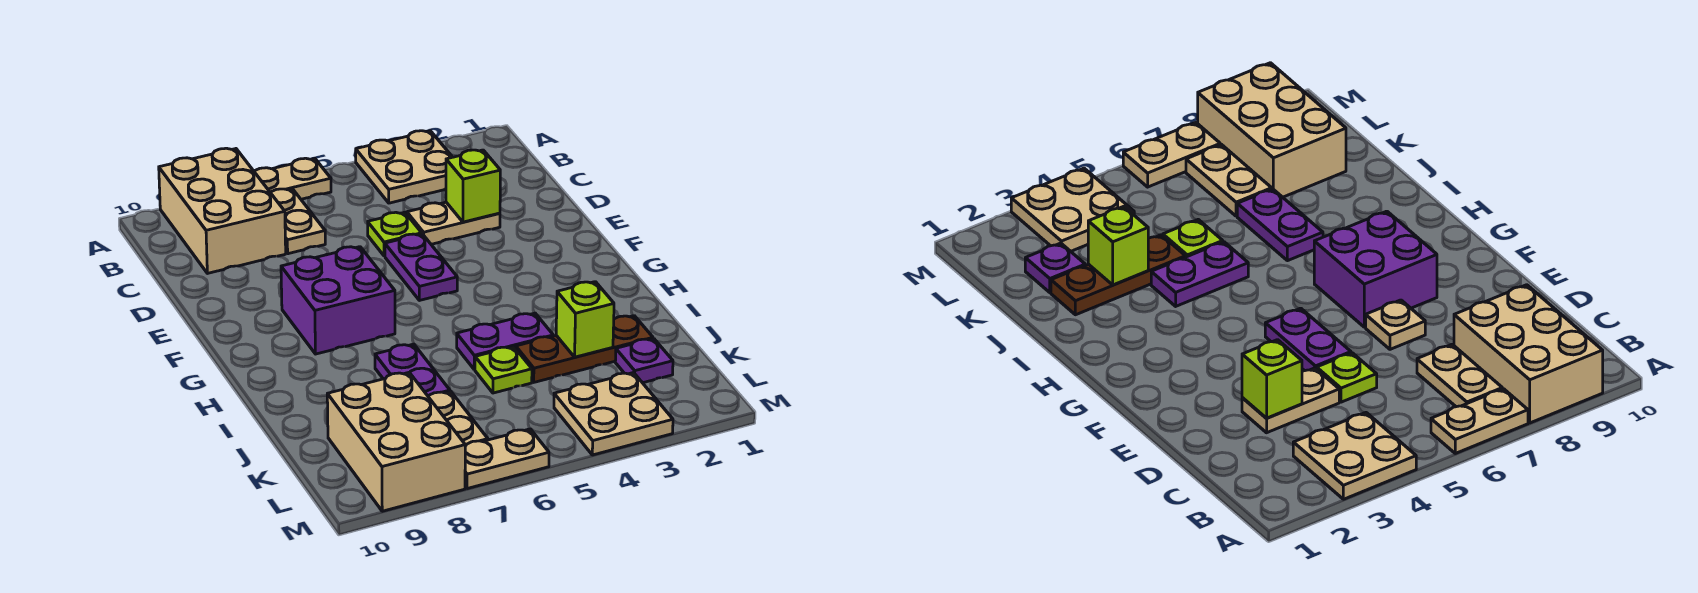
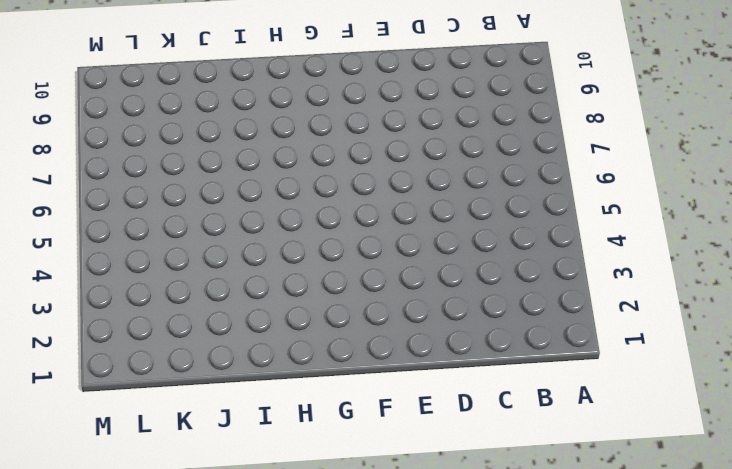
none -> tan plate A3:B4 level 1
none -> tan plate A6:A7 level 1
none -> tan brick A8:C9 level 1

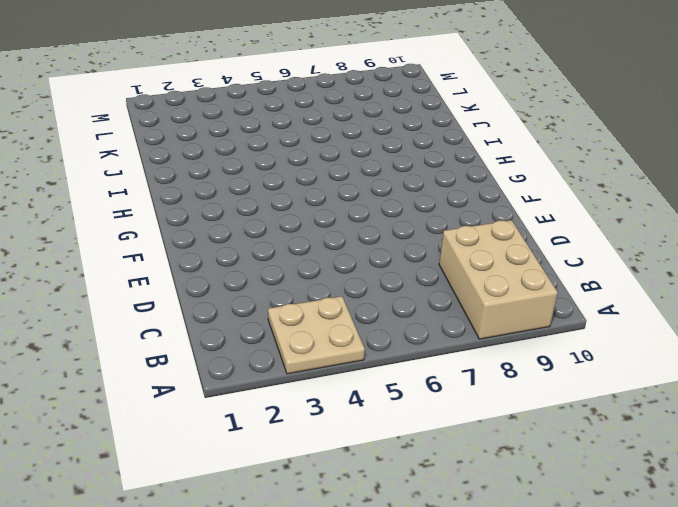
none -> tan plate A6:A7 level 1
none -> tan plate B7:C7 level 1
none -> tan plate D3:D4 level 1

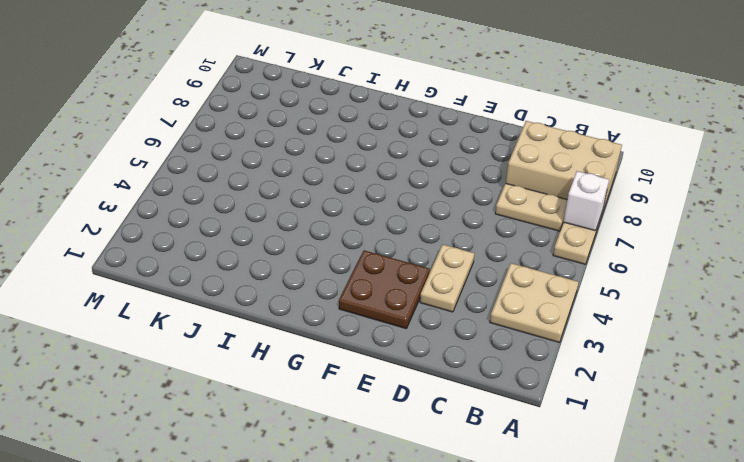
white brick A7 level 2 -> none
brown plate E2:F3 level 1 -> none
none -> lime plate D5 level 1
none -> purple plate E5:F5 level 1
none -> tan plate E7 level 1

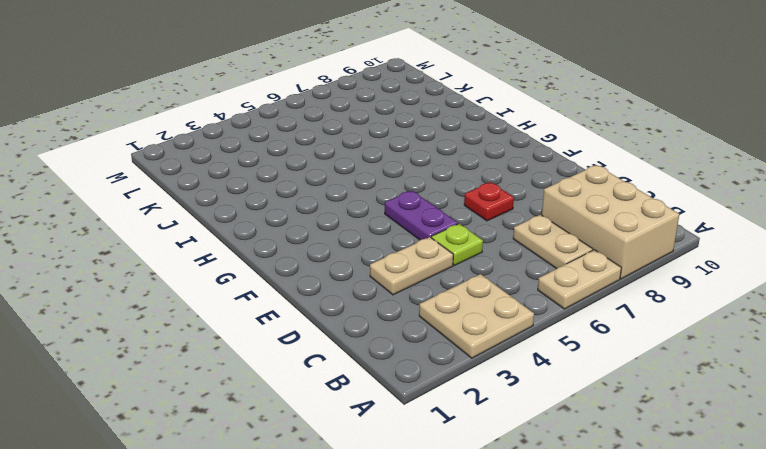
red plate E7 level 1 -> tan plate E7 level 1
none -> purple brick F7:G8 level 1
none -> purple plate I4:I5 level 1
none -> purple plate I7:J7 level 1

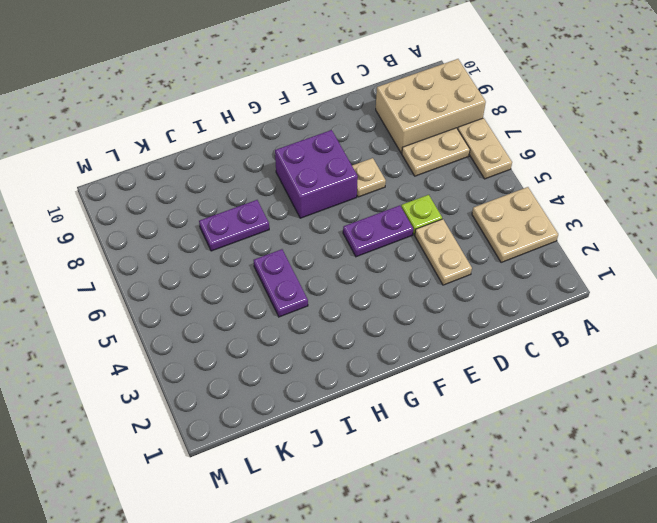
none -> brown plate J2:J4 level 1
none -> lime plate J5 level 1
none -> purple plate K2 level 1

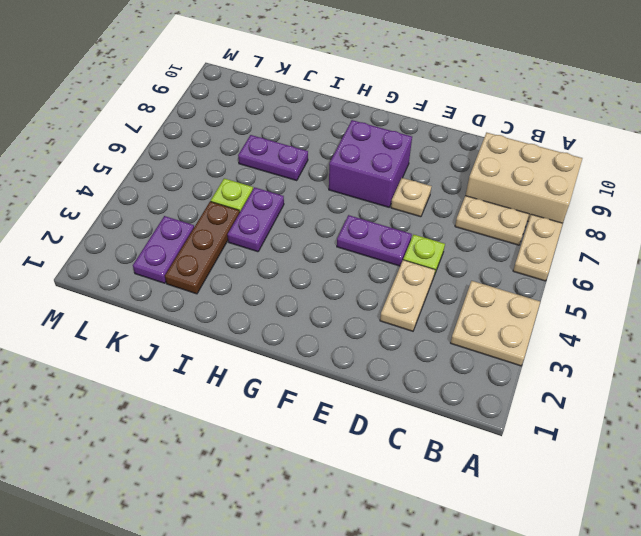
purple plate K2:K3 level 1 -> purple plate K2 level 1
none -> tan plate K7:L7 level 1
none -> tan brick K8:M9 level 1
none -> tan plate L3:M4 level 1

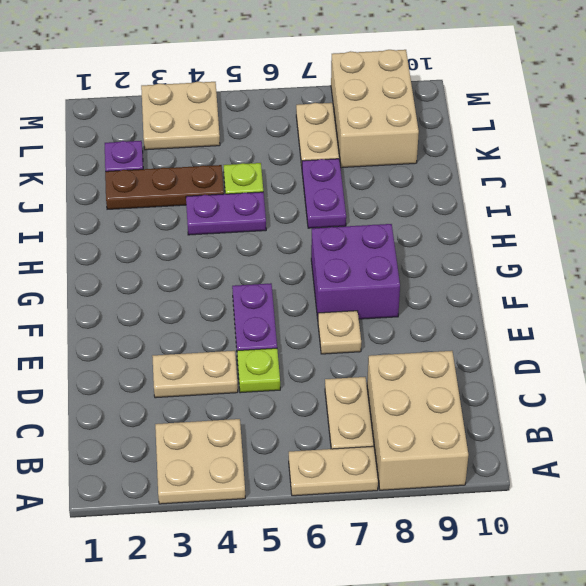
none -> tan plate M6:M7 level 1
none -> lime brick D3 level 2
none -> lime brick J3 level 2

